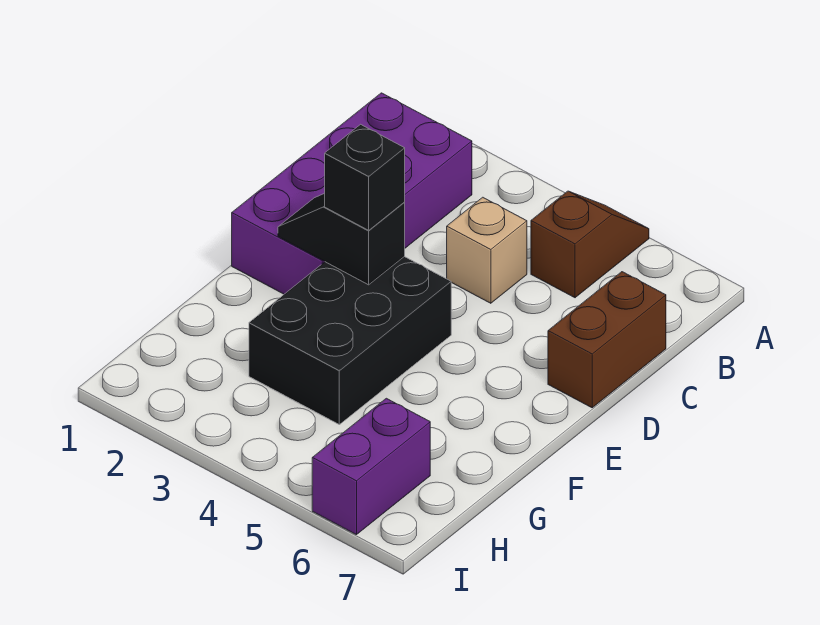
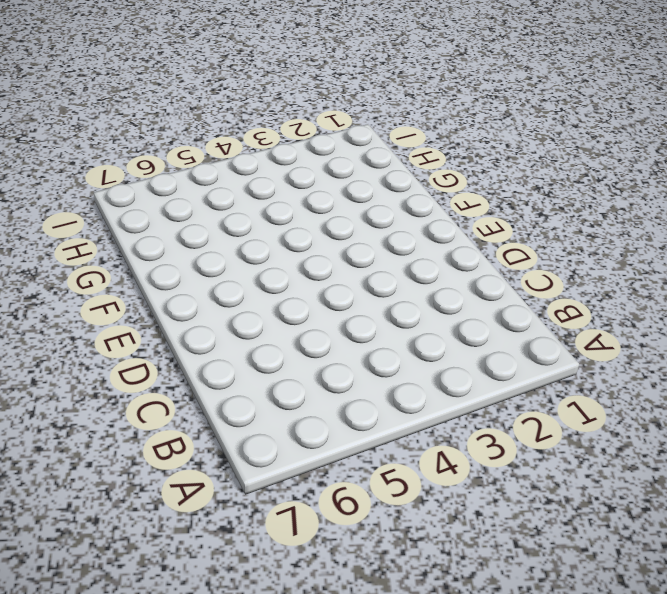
none -> brown slope A5:B5 level 1 top B
none -> purple brick B1:E2 level 1

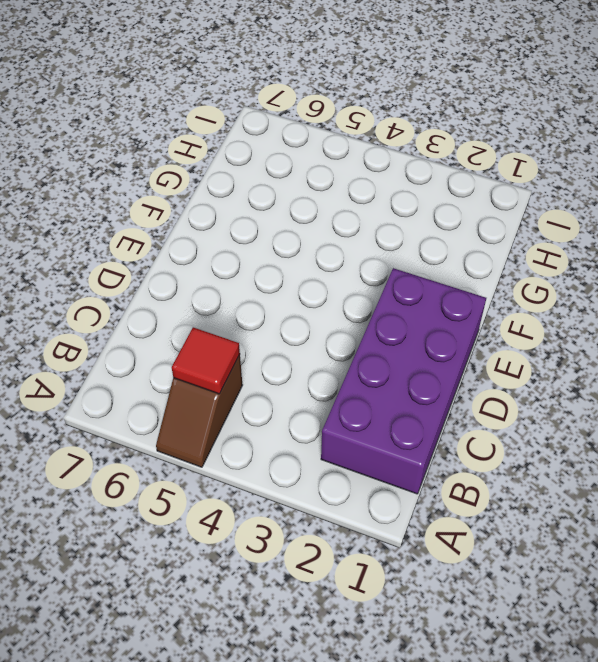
red tile B5 level 2 -> none
none -> tan brick C4 level 1
none -> brown brick C7:D7 level 1

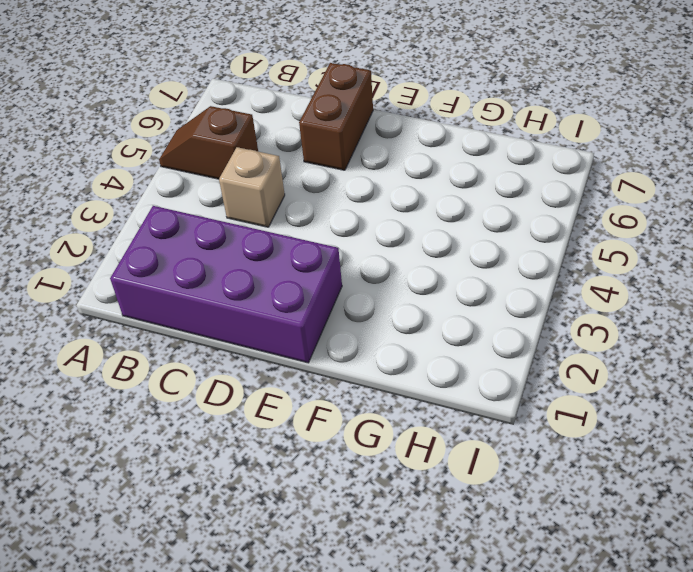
brown brick D6:D7 level 1 -> brown brick C7:D7 level 1
none -> black brick E3:G4 level 1
none -> purple brick H6:I6 level 1

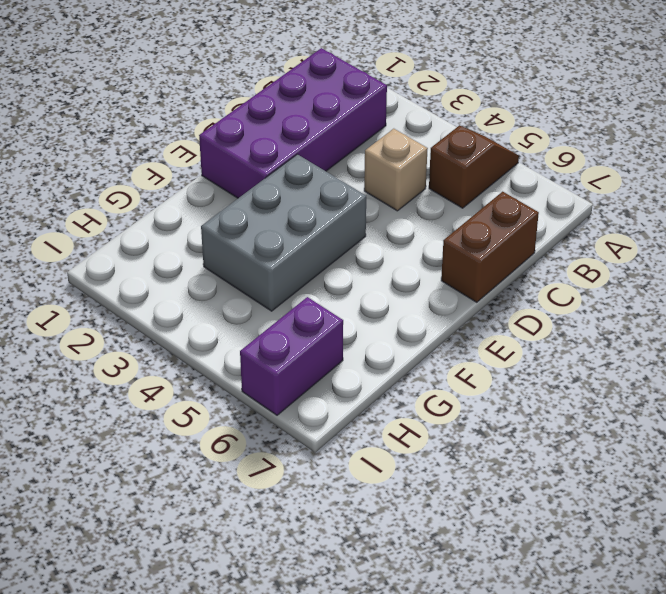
grey brick E3:G4 level 1 -> black brick E3:G4 level 1
none -> black slope E2:E3 level 2 top 3
none -> black brick E3 level 3

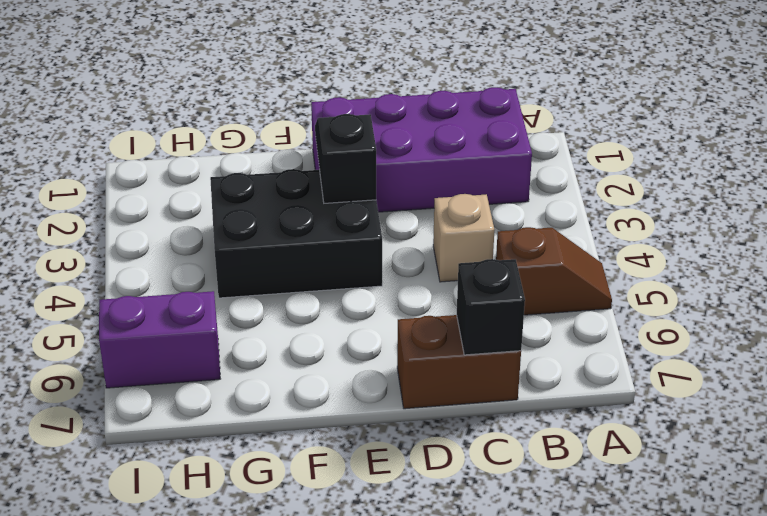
black brick C7 level 2 -> black brick E3 level 3

